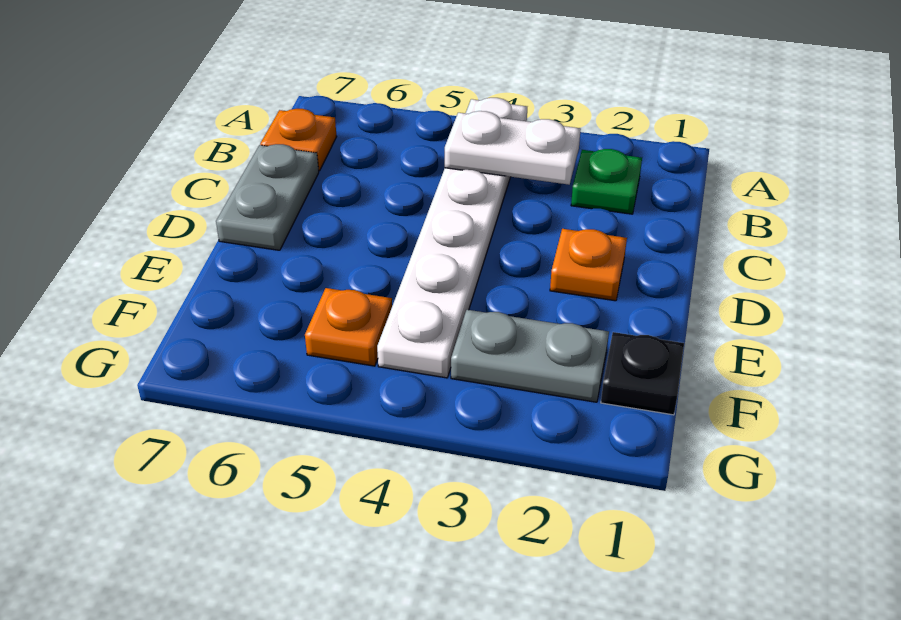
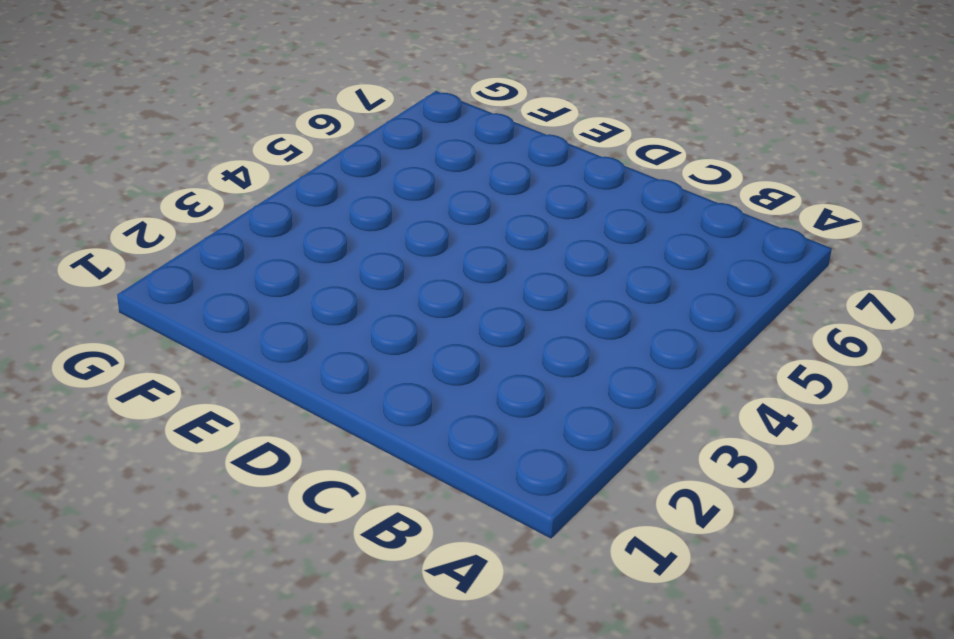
none -> white plate A4:F4 level 1
none -> green plate B2 level 1

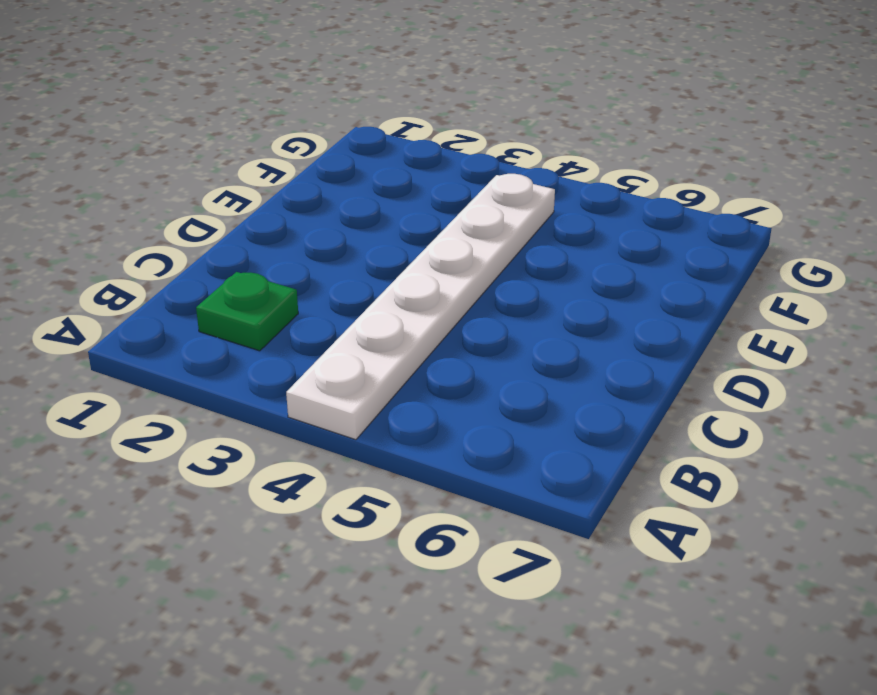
none -> orange plate B7 level 1
none -> grey plate C7:D7 level 1

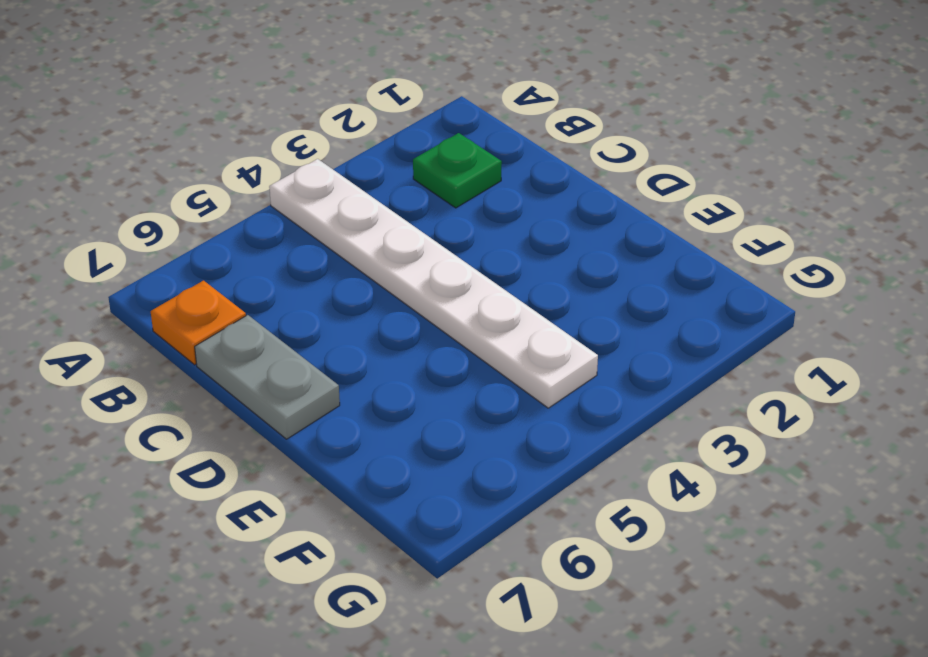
none -> orange plate D2 level 1
none -> black plate F1 level 1

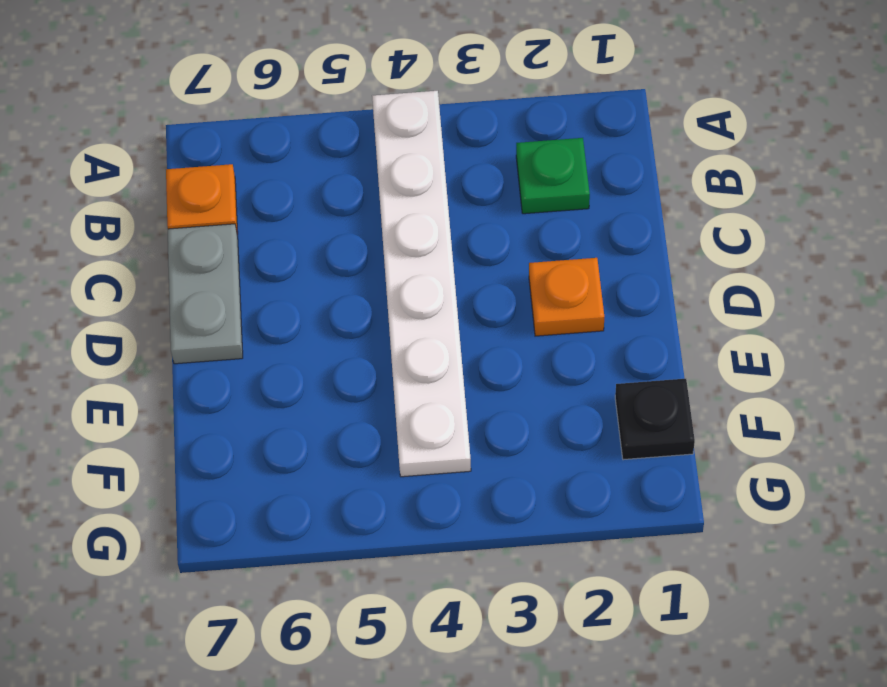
none -> grey plate F2:F3 level 1
none -> orange plate F5 level 1

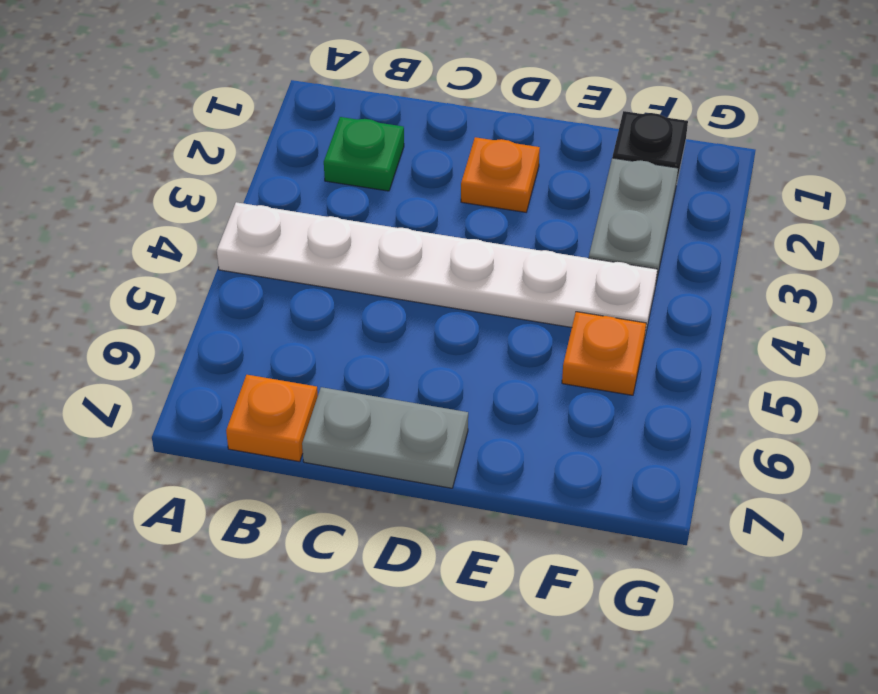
none -> white plate B3:B4 level 2

